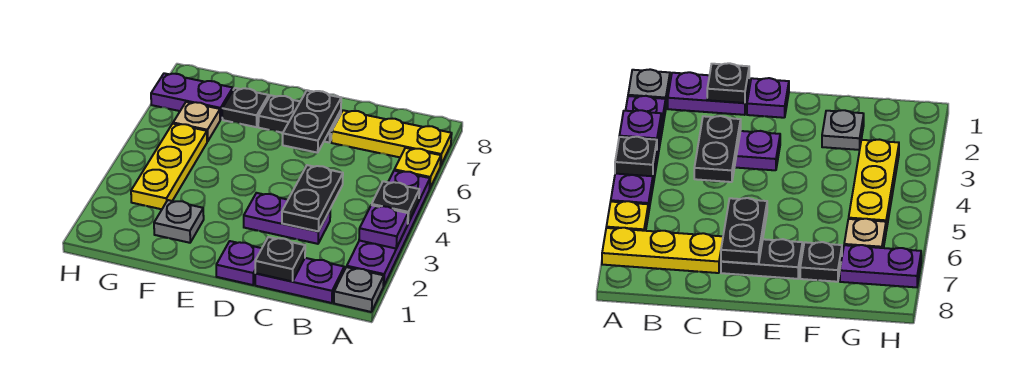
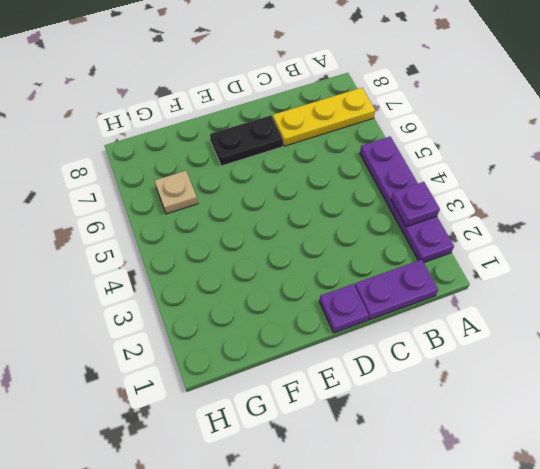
none -> grey plate A1 level 1
none -> yellow plate A6 level 1
none -> purple plate C3:D3 level 1

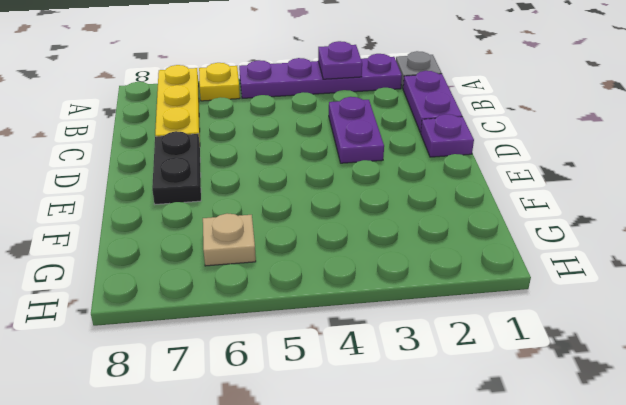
none -> grey plate F2 level 1
none -> black plate F7 level 1
none -> yellow plate G3:G5 level 1

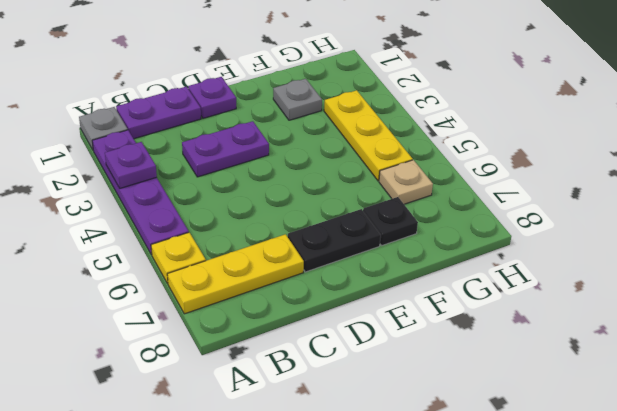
none -> purple plate G7:H7 level 1
none -> black plate A4 level 2
none -> black plate C1 level 2

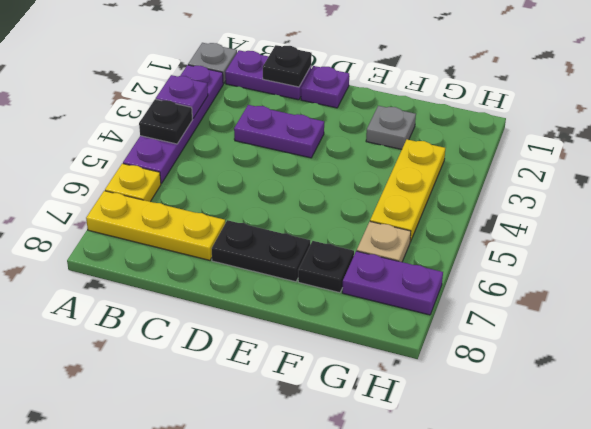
none -> black plate C3:C4 level 2
none -> black plate D6:D7 level 2

